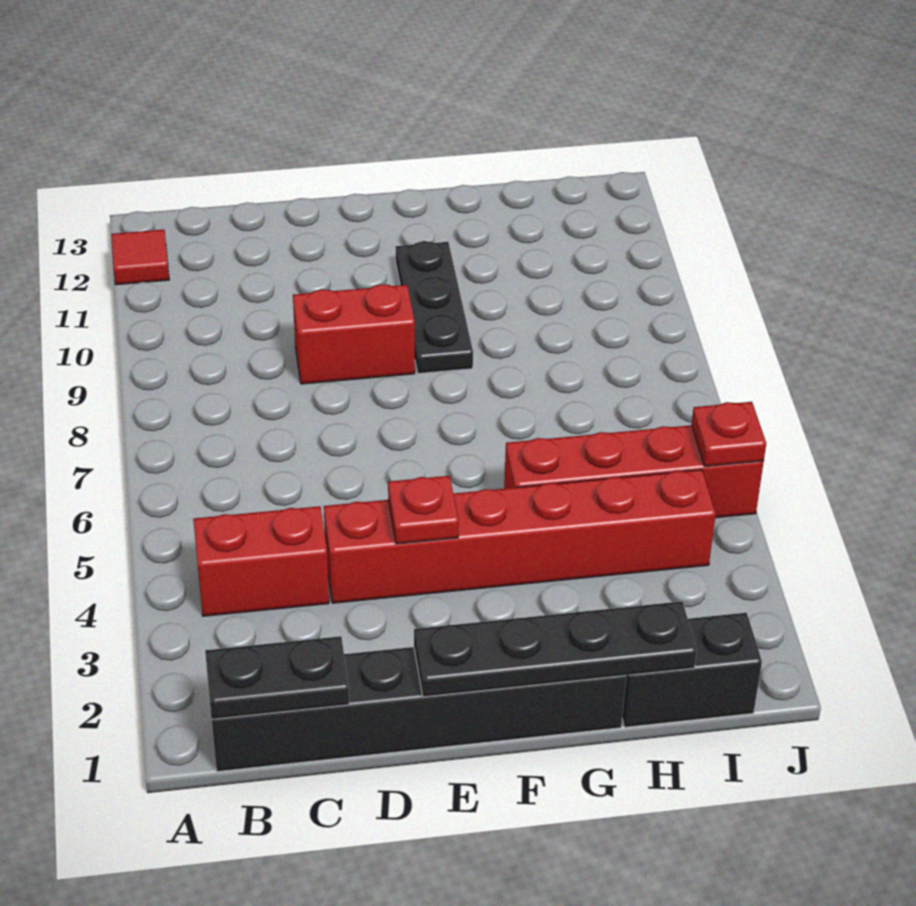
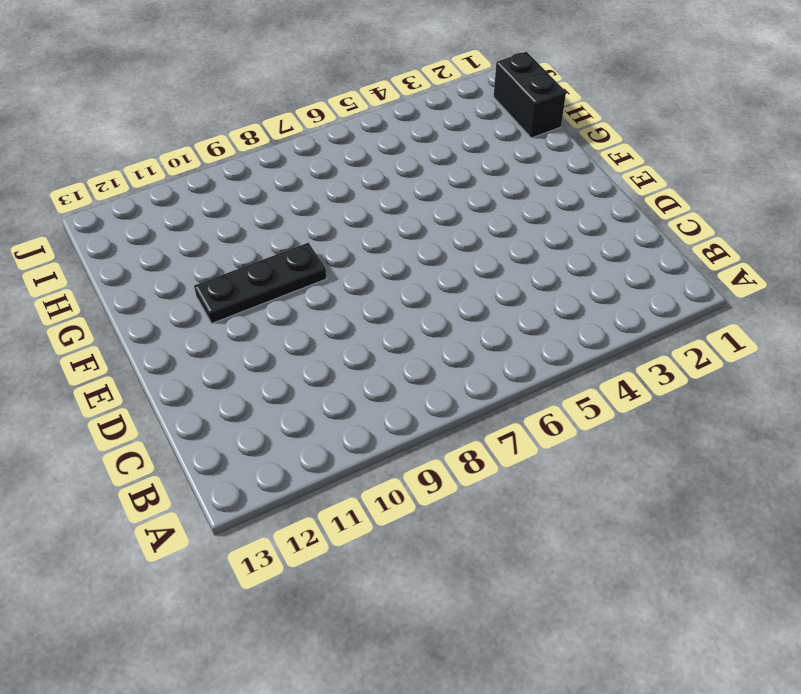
none -> red tile A12 level 1
none -> black brick B1:G1 level 1
none -> red brick B4:C4 level 1

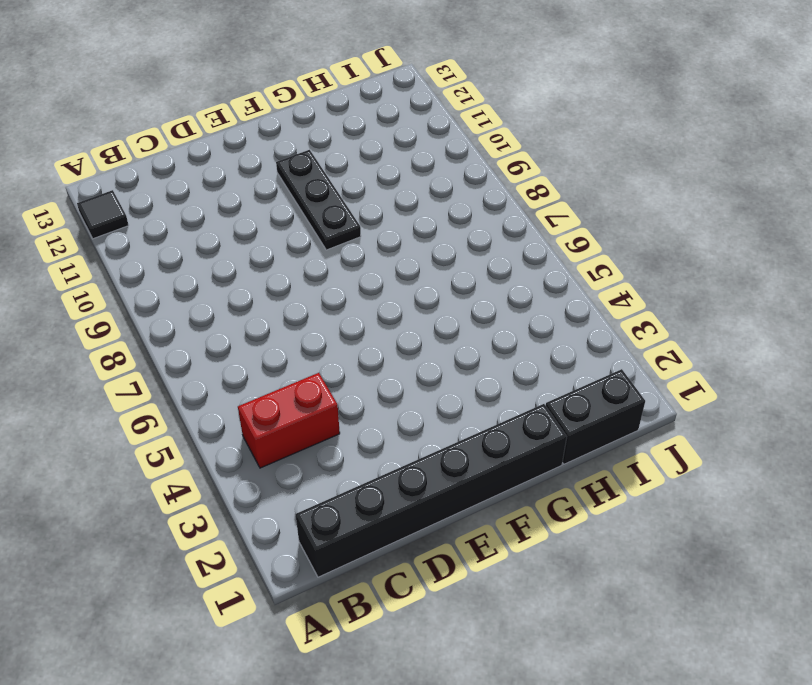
black tile A12 level 1 -> red tile A12 level 1
none -> red brick D4:I4 level 1
none -> red brick D9:E9 level 1
none -> red brick G5:J5 level 1

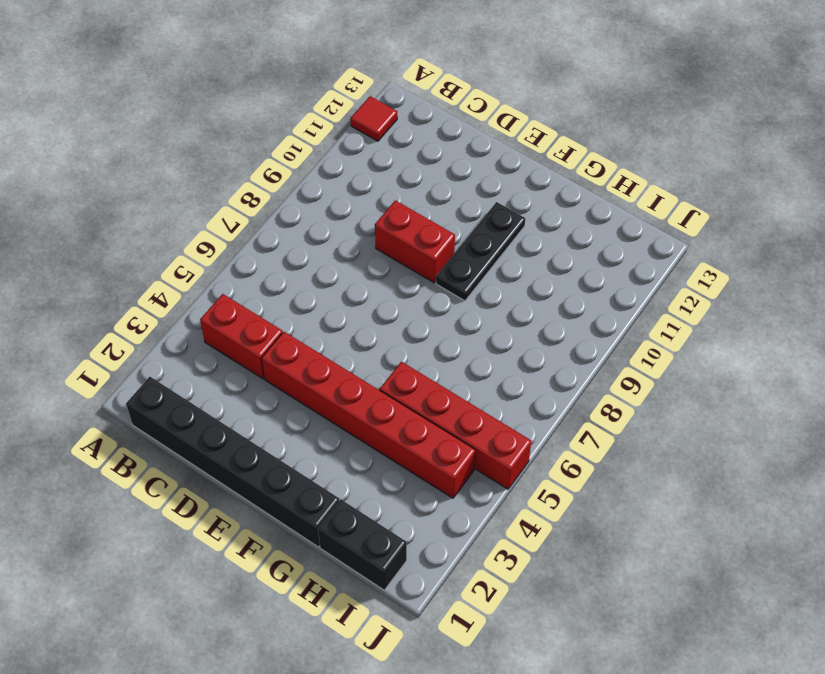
none -> black plate B1:C1 level 2
none -> black plate E1:H1 level 2
none -> red plate E4 level 2

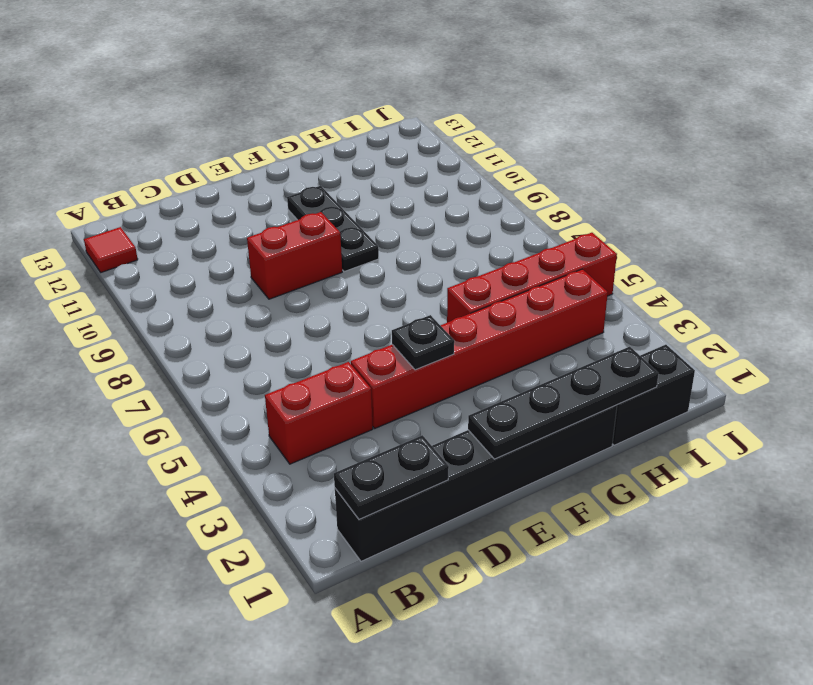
black plate E4 level 2 -> red plate E4 level 2
none -> red plate J5 level 2

